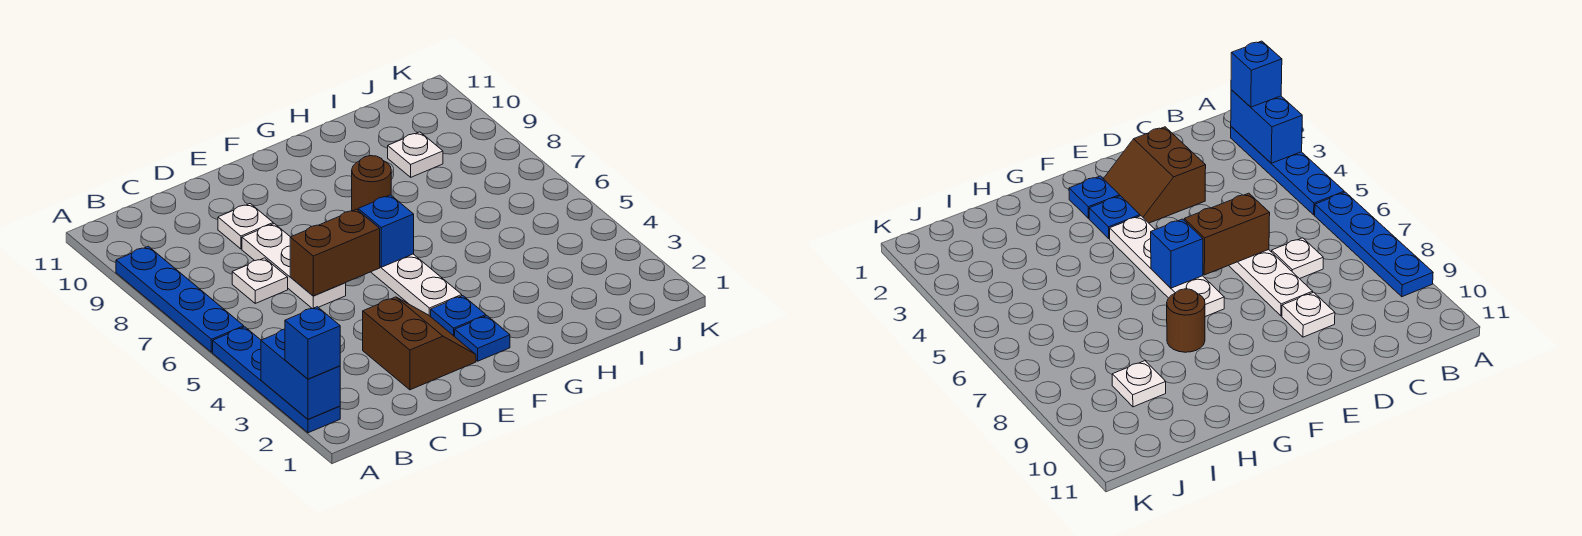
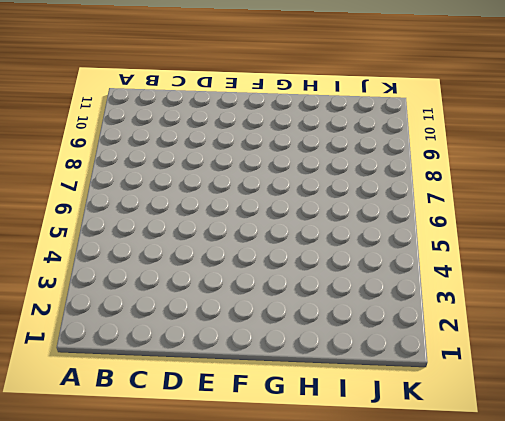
none -> blue plate A2:A5 level 1
none -> blue plate A6:A9 level 1
none -> white plate C7 level 1

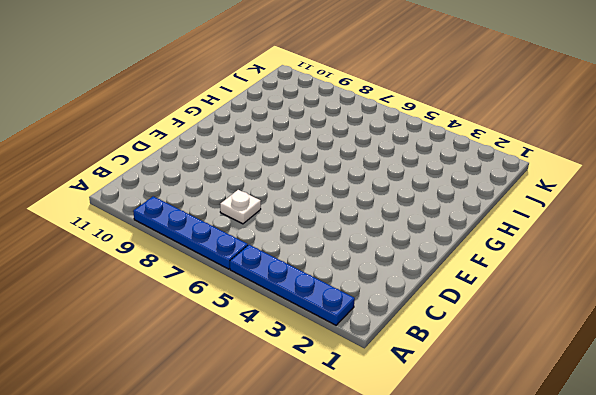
none -> brown slope D2:E3 level 1 top D
none -> white plate D6:D8 level 1
none -> white plate D9 level 1

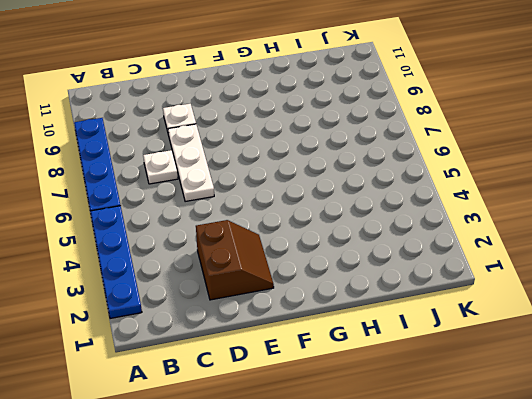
none -> blue plate F2 level 1
none -> blue plate F3 level 1
none -> white plate F4:F7 level 1

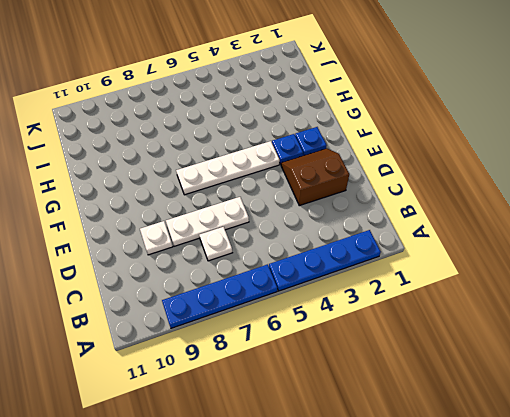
none -> brown round brick G8 level 1
none -> white plate I9 level 1
none -> blue brick A2:A3 level 2

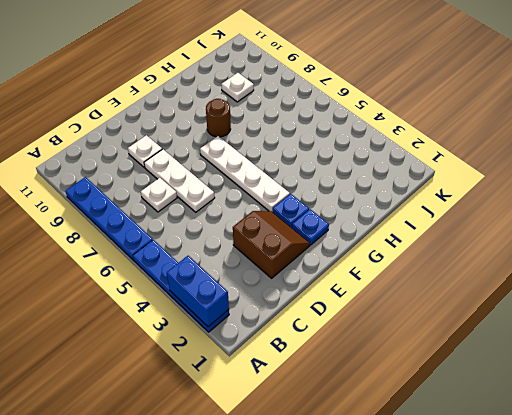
none -> brown brick D6:E6 level 2
none -> blue brick F6 level 2
none -> blue brick A2 level 3

